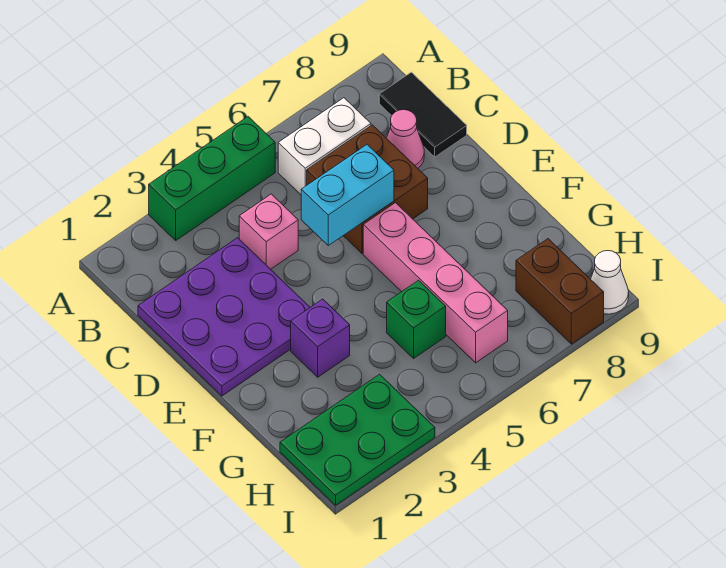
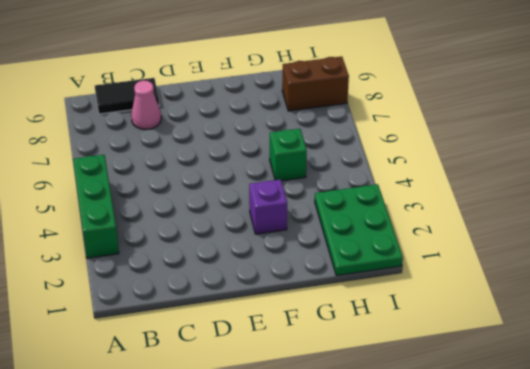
none -> white brick B6:B7 level 1
none -> purple plate C1:E3 level 1
none -> pink brick C4 level 1

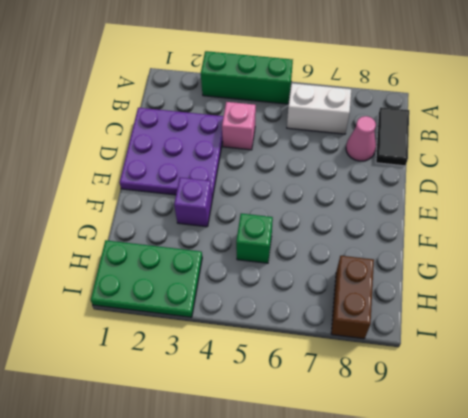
none -> brown brick C6:D7 level 1
none -> pink brick E6:H6 level 1
none -> white cone I9 level 1

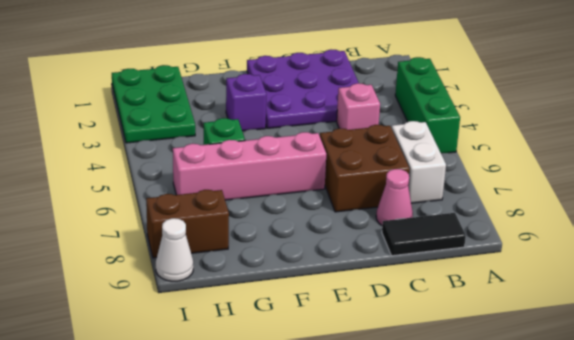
none -> cyan brick D5:D6 level 2

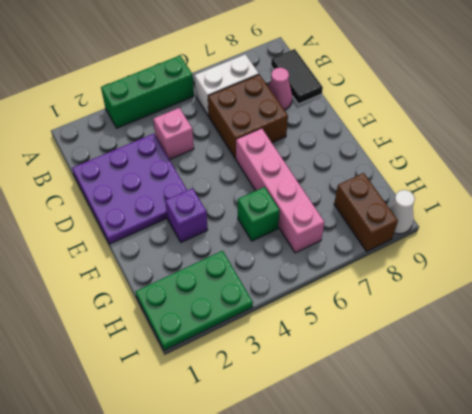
none -> cyan brick D5:D6 level 2

